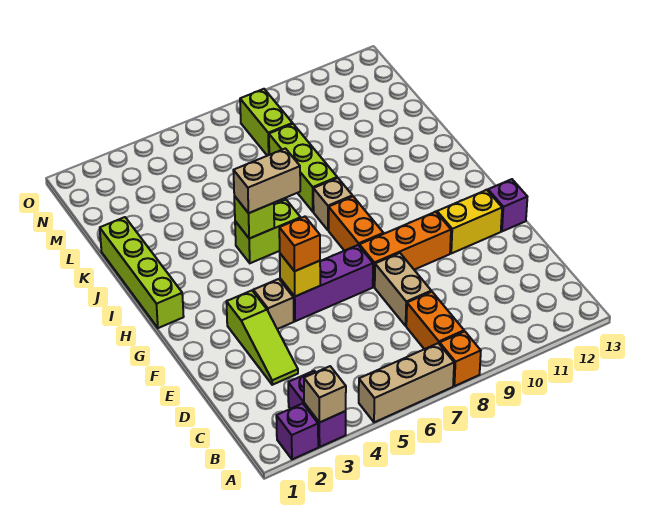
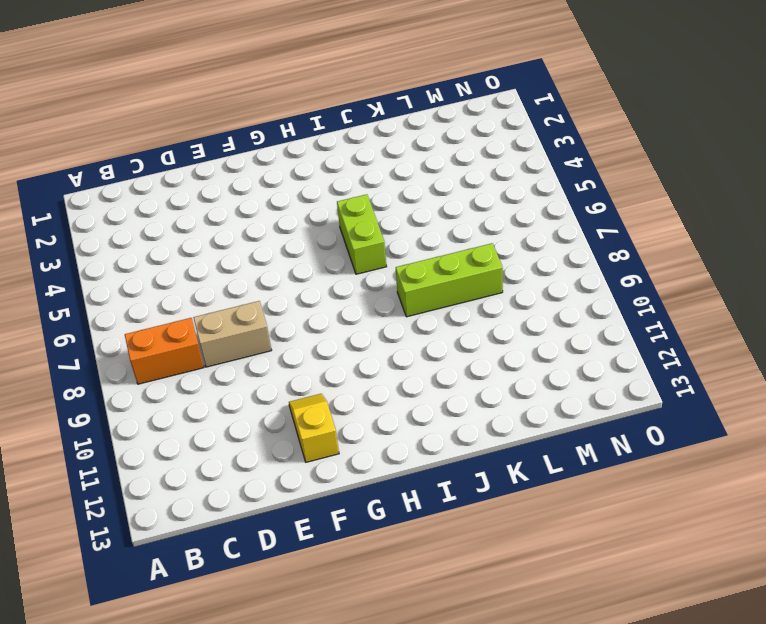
yellow slope F11:F12 level 1 top 12 -> yellow brick F11:F12 level 1
none -> purple brick A2 level 1
none -> purple brick A3:B3 level 1
none -> tan brick A5:A7 level 1

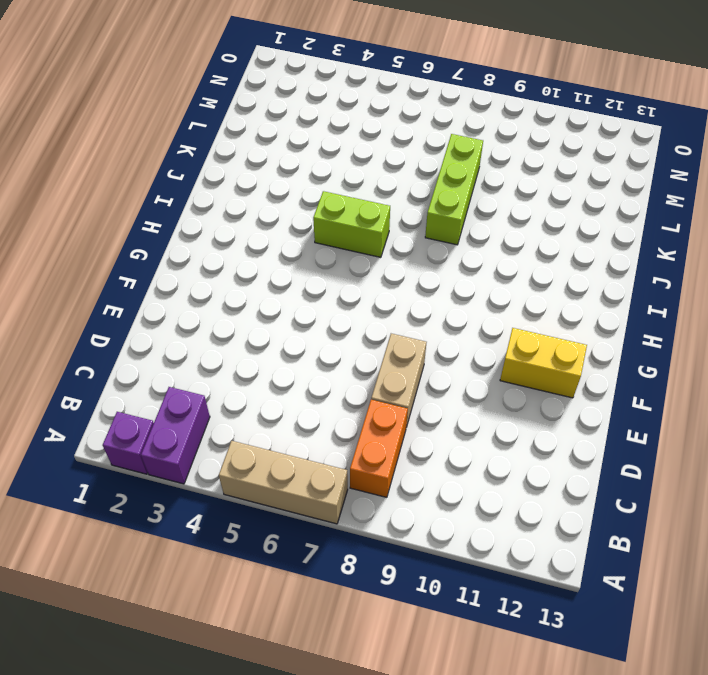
none -> orange brick A8 level 1
none -> lime slope D3:F3 level 1 top F
none -> tan brick F4 level 1

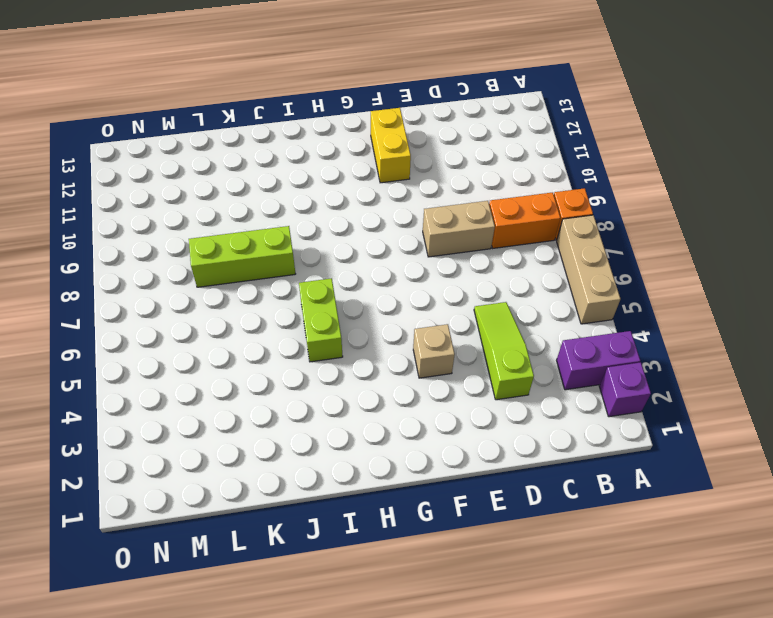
lime slope D3:D5 level 1 top 3 -> lime slope D3:F3 level 1 top F
none -> purple brick F5:F7 level 1
none -> orange brick F8:F10 level 1
none -> purple brick F13 level 1

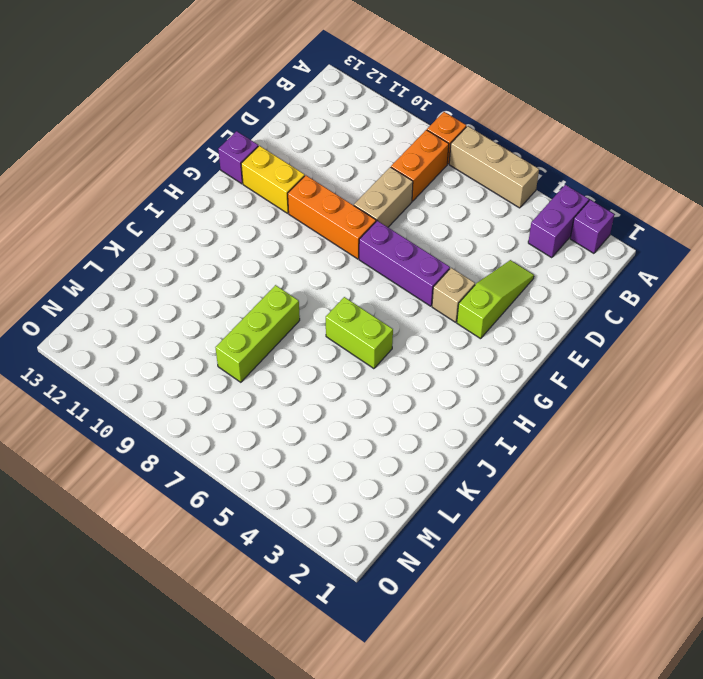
none -> orange brick G8:H8 level 1
none -> lime brick H1:K1 level 1
none -> tan brick I8 level 1

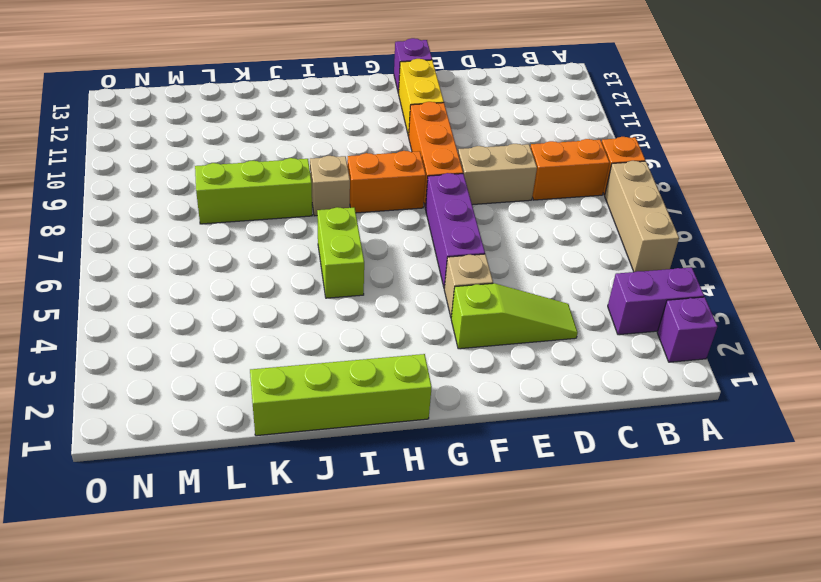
none -> lime brick M8:N8 level 1
none -> tan brick A3 level 2
none -> yellow brick F5 level 2

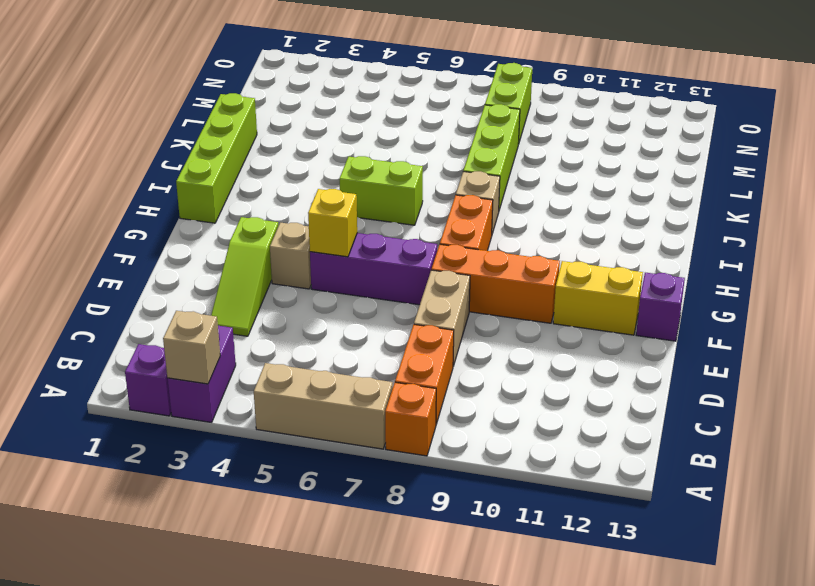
none -> lime brick I5 level 2
none -> orange brick F5 level 3
none -> tan brick I5:I6 level 3

